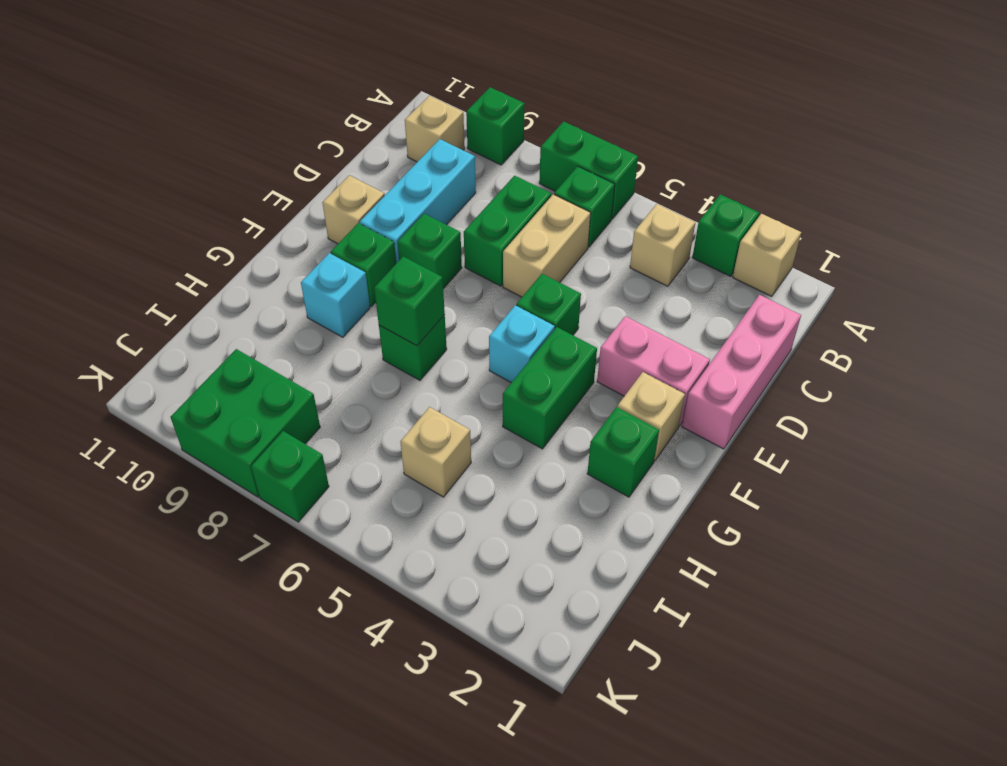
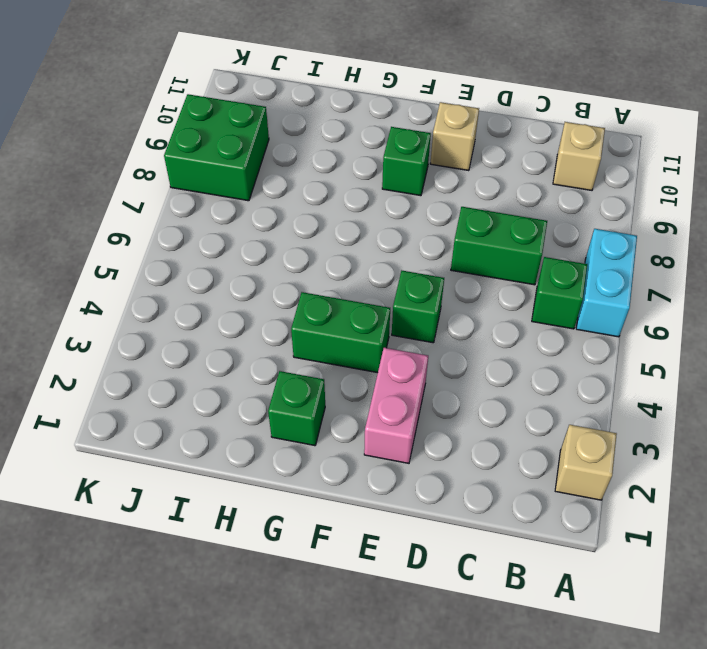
cyan brick A6:A7 level 1 -> green brick A6:A7 level 1
none -> green brick A3 level 1
none -> green brick A9 level 1
none -> tan brick B4 level 1

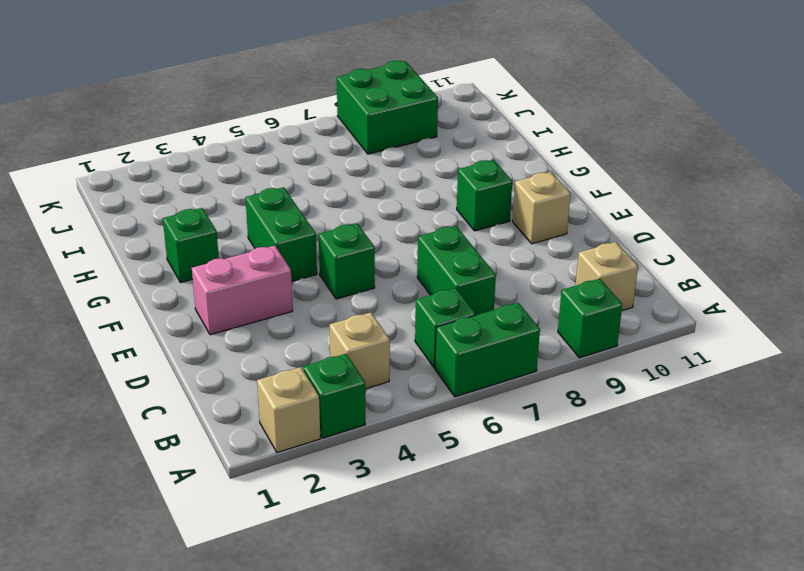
none -> pink brick C1:E1 level 1
none -> tan brick C6:D6 level 1
none -> cyan brick C9:E9 level 1

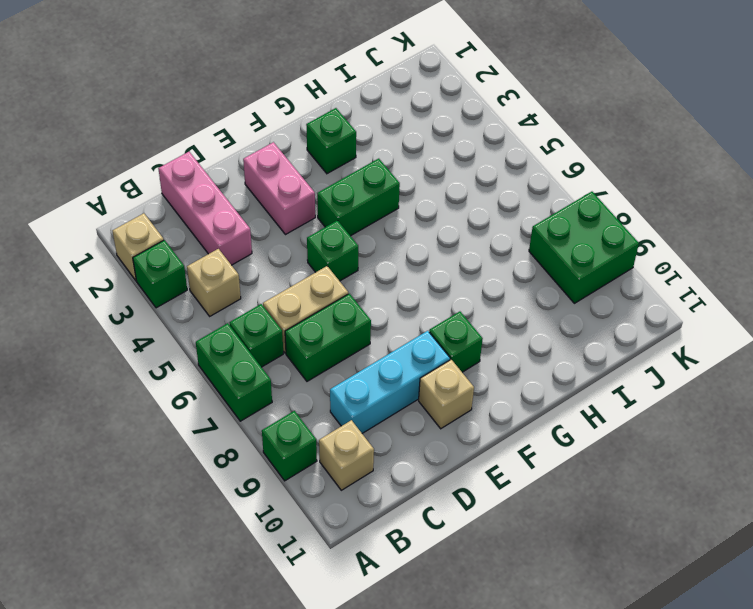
pink brick C1:C3 level 1 -> pink brick C1:E1 level 1
none -> green brick E8 level 1
none -> tan brick F2 level 1
none -> cyan brick F5 level 1

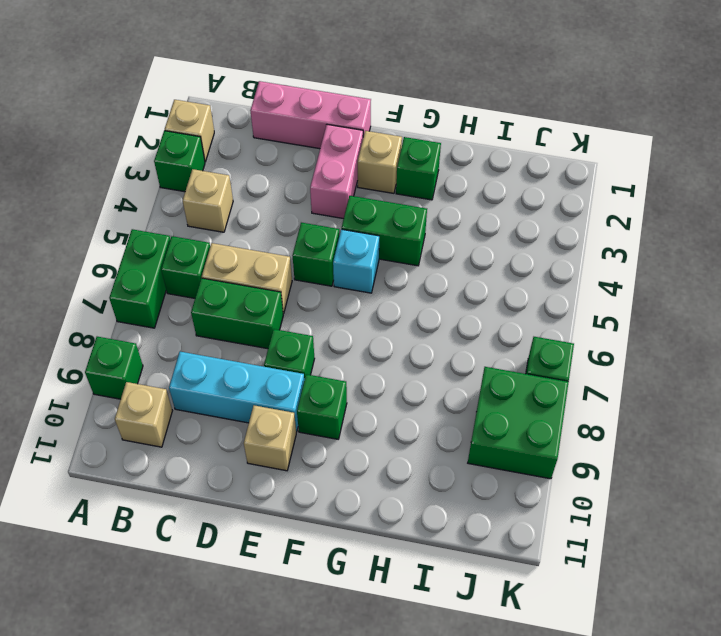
none -> green brick G7 level 1
none -> cyan brick G9 level 1
none -> tan brick I5 level 1

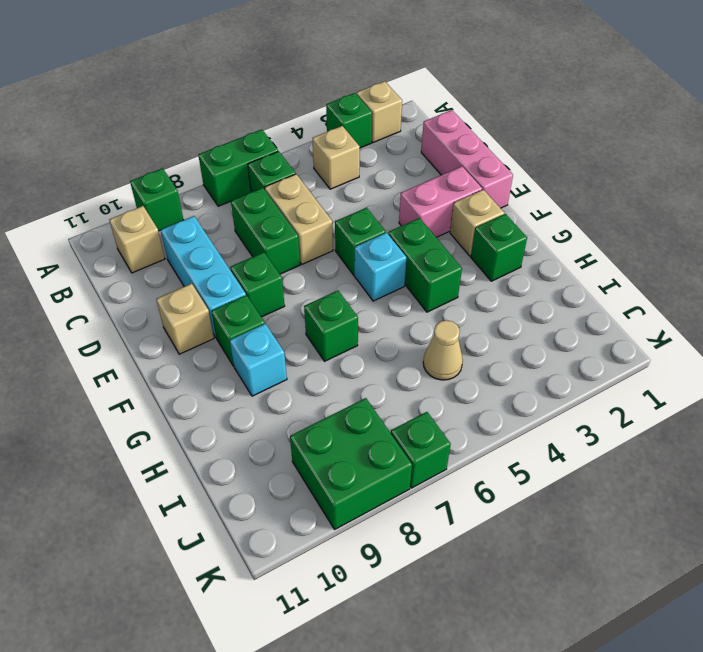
tan cone I5 level 1 -> tan brick I5 level 1
none -> green brick G7 level 2

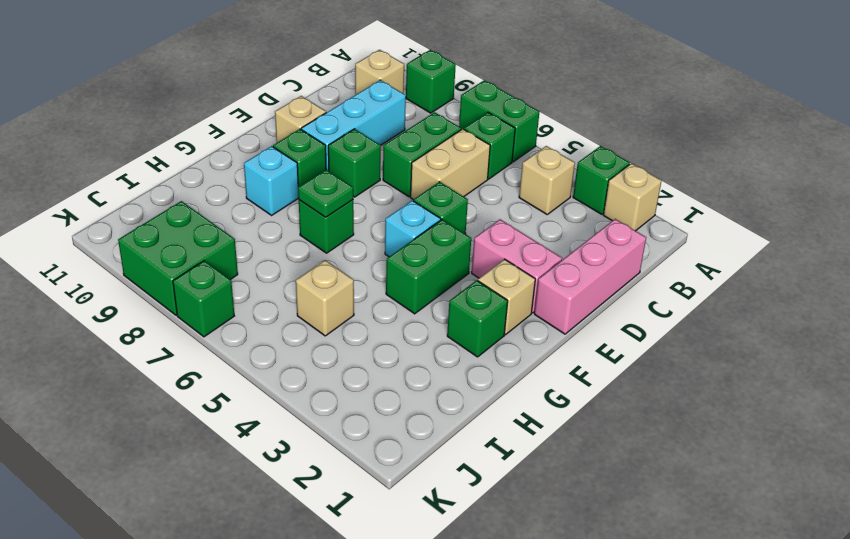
green plate G7 level 2 -> green brick G7 level 2

